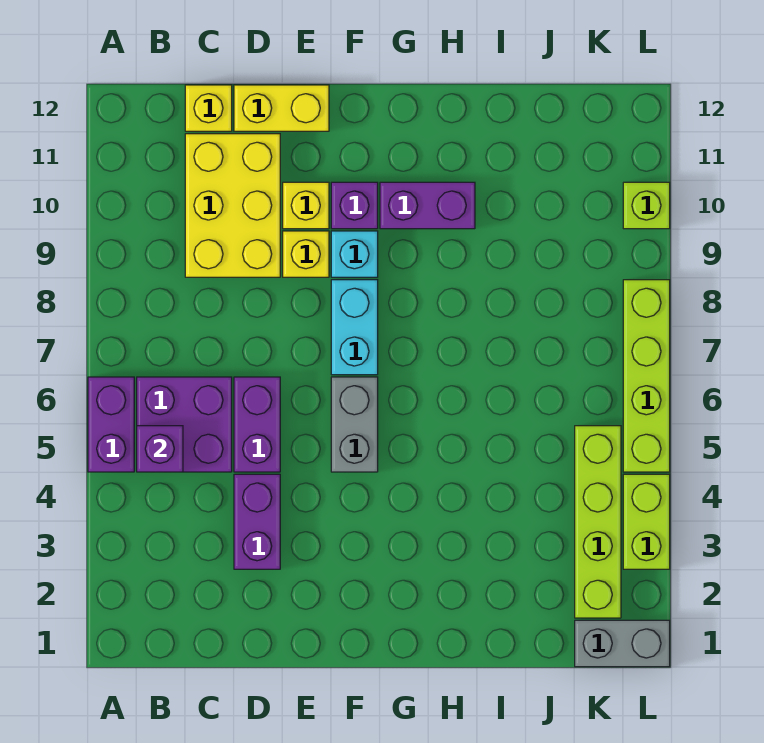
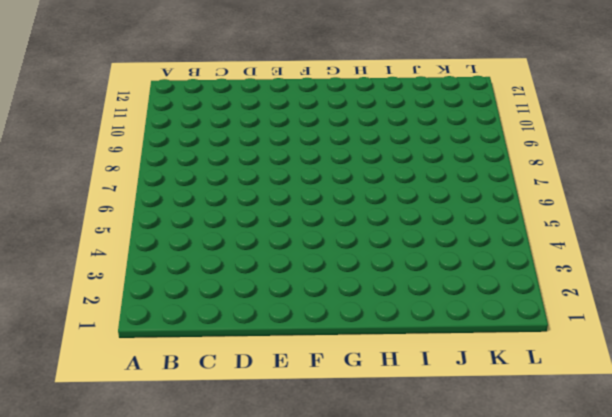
none -> purple brick A5:A6 level 1
none -> purple brick B5:C6 level 1
none -> yellow brick C9:D11 level 1

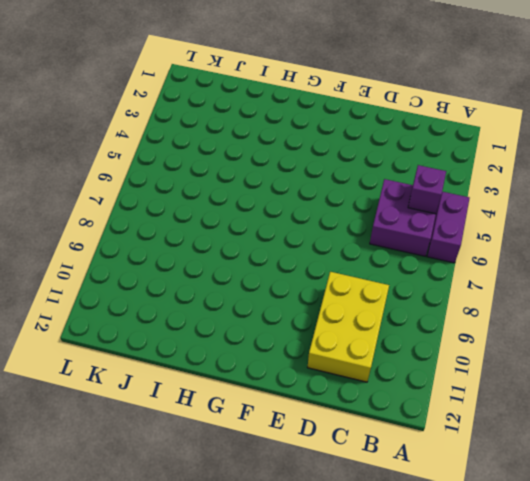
none -> yellow brick C12 level 1
none -> purple brick D3:D4 level 1
none -> purple brick D5:D6 level 1

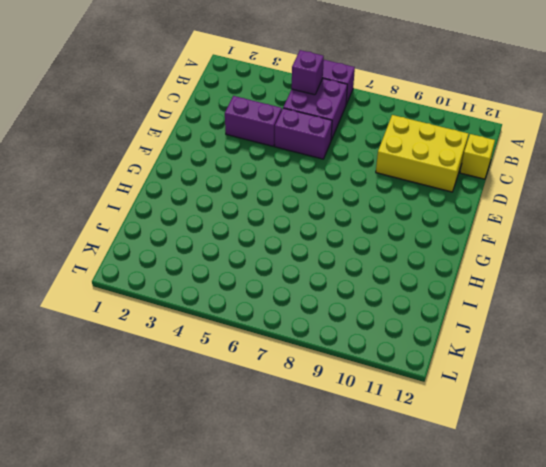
none -> yellow brick D12:E12 level 1
none -> yellow brick E9 level 1
none -> yellow brick E10 level 1

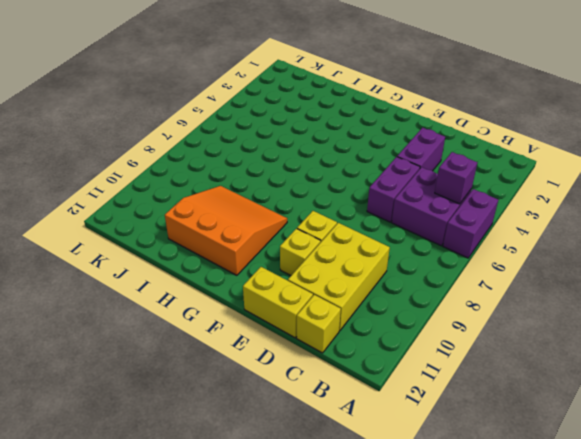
orange slope G9:I11 level 1 top 11 -> purple brick G10:H10 level 1
none -> grey brick F5:F6 level 1
none -> cyan brick F7:F8 level 1
none -> cyan brick F9 level 1

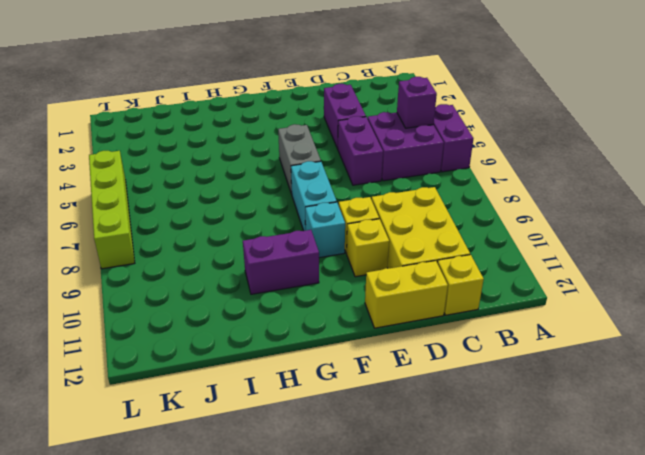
none -> purple brick F10 level 1
none -> grey brick K1:L1 level 1
none -> lime brick K2:K5 level 1

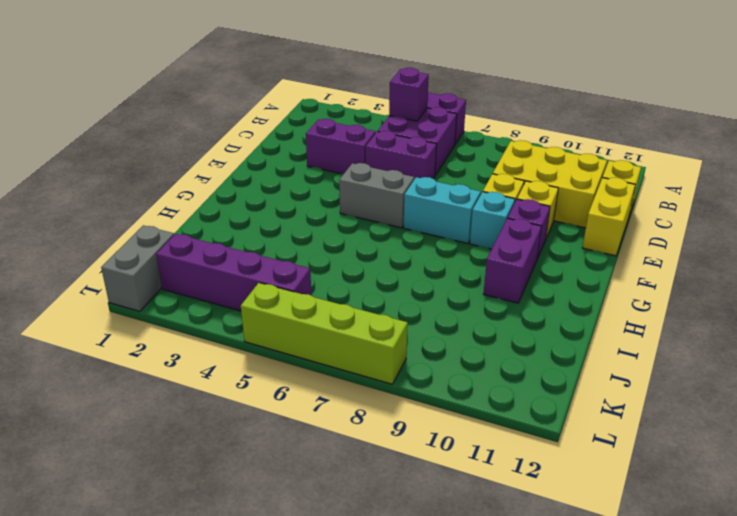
purple brick K2:K5 level 1 -> lime brick K2:K5 level 1
none -> lime brick L3:L4 level 1
none -> lime brick L10 level 1

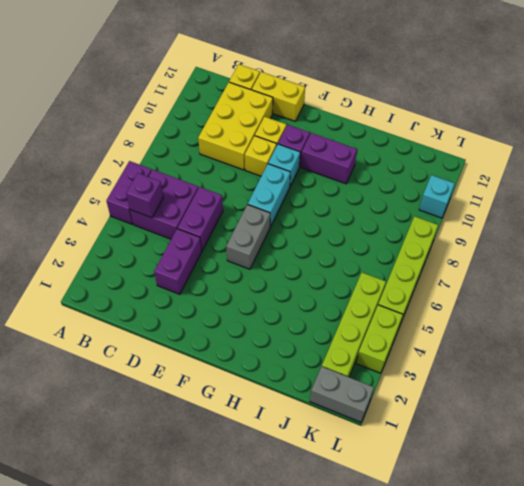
cyan brick L10 level 1 -> lime brick L10 level 1

